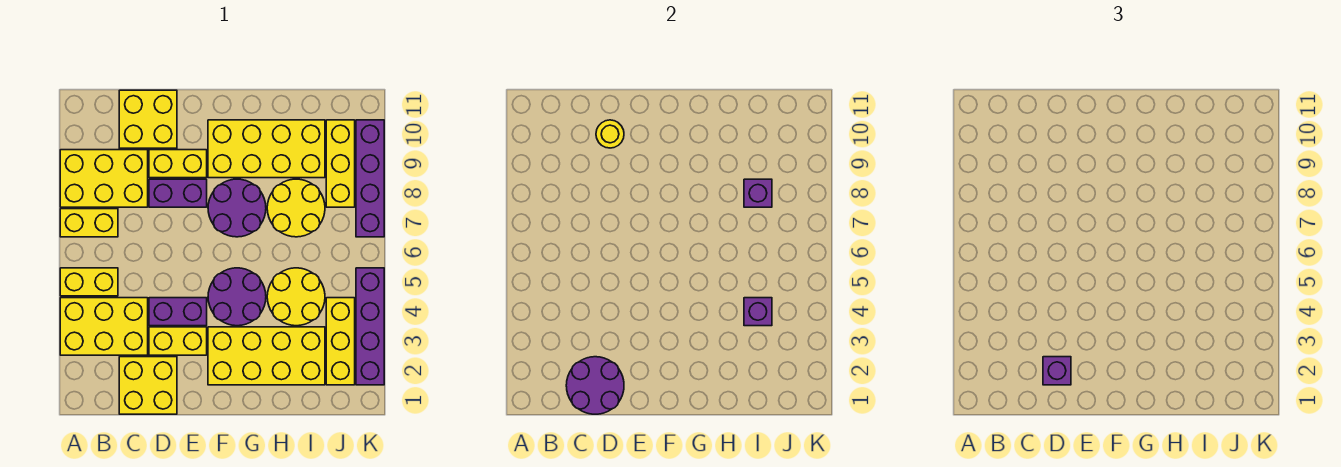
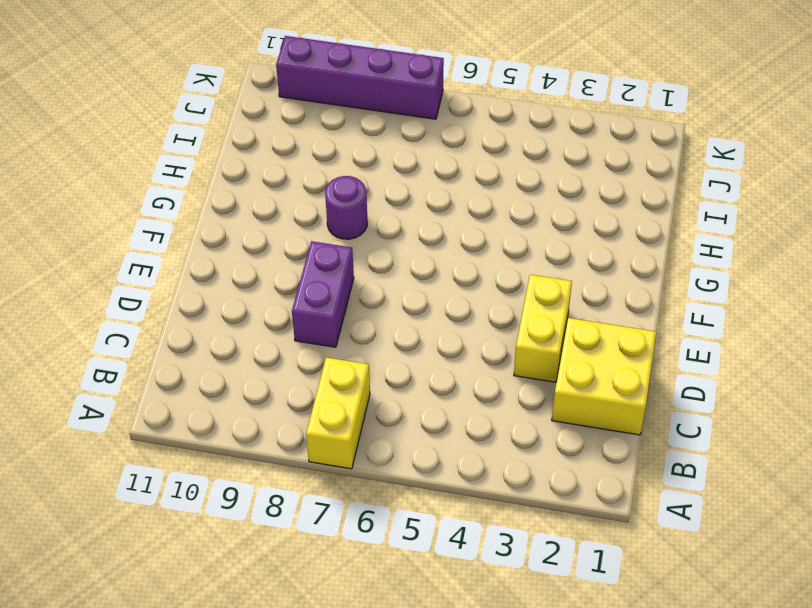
purple round brick G8 level 1 -> purple round brick F7:G8 level 1
none -> yellow brick A3:C4 level 1
none -> yellow brick A5:B5 level 1
none -> yellow brick A8:C9 level 1

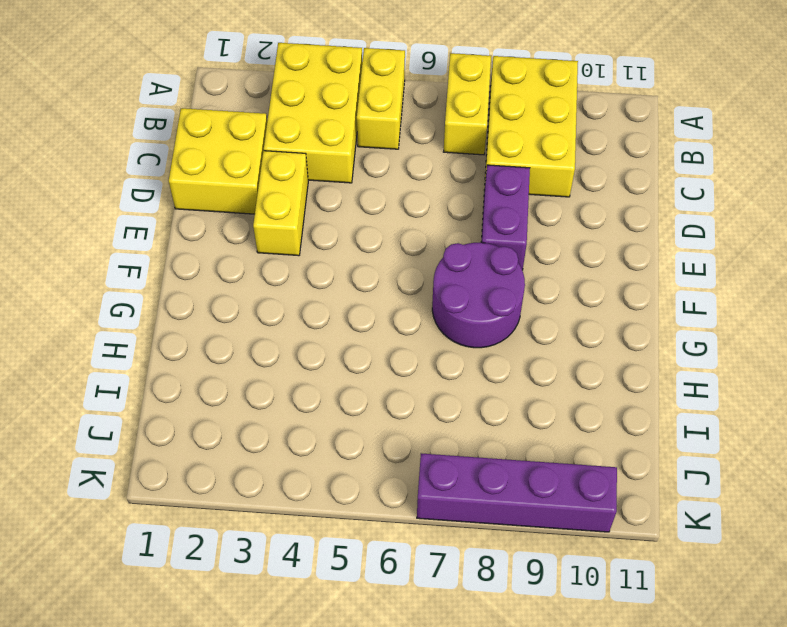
none -> yellow brick C10:D11 level 1
none -> purple brick D4:E4 level 1
none -> yellow brick D9:E9 level 1

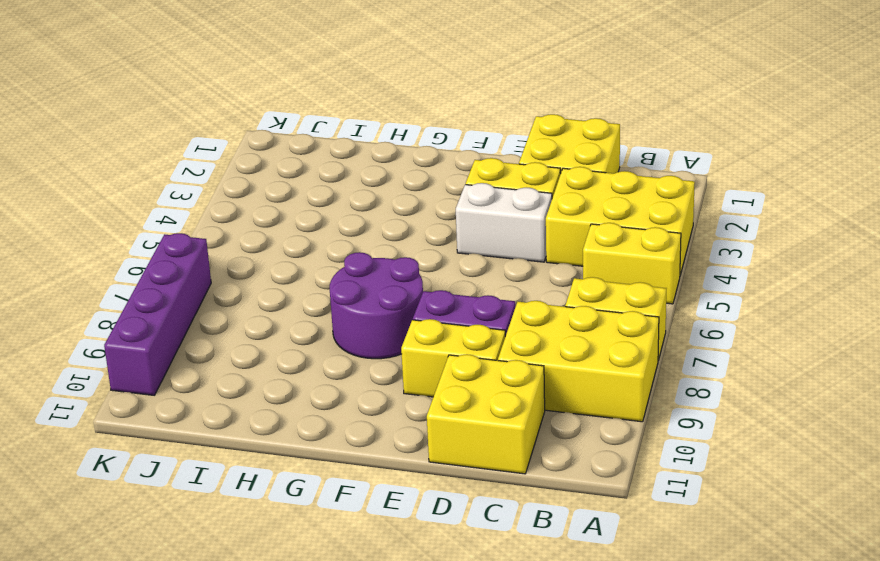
white brick D4:E4 level 1 -> purple brick D4:E4 level 1
none -> yellow brick F2:I3 level 1
none -> purple round brick F4:G5 level 1
none -> yellow brick F9:I10 level 1

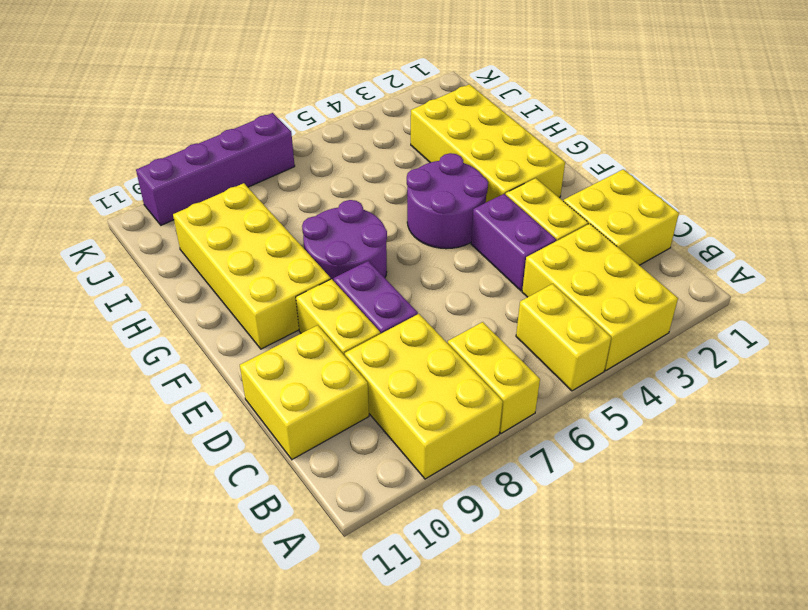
none -> yellow round brick H4:I5 level 1
none -> yellow round brick H7:I8 level 1
none -> yellow brick J2:J4 level 1

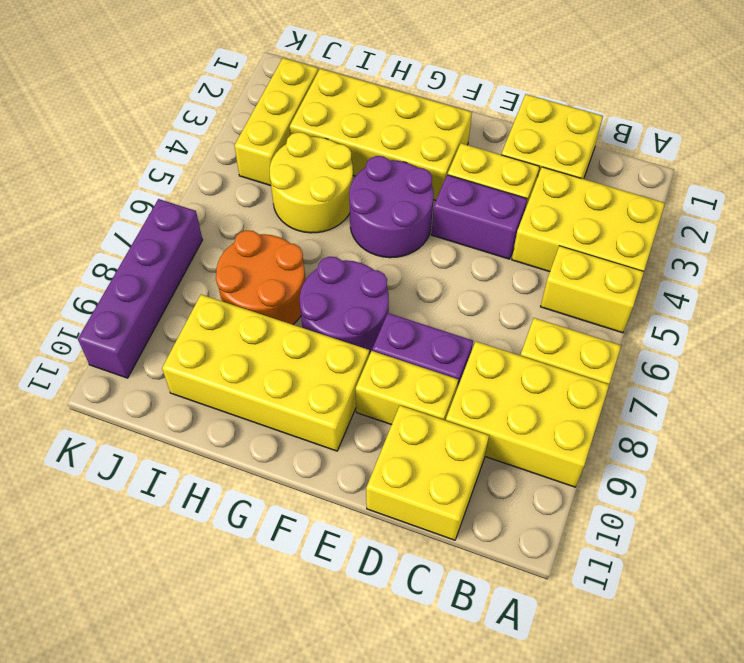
orange round brick H7:I8 level 1 -> yellow round brick H7:I8 level 1
none -> yellow brick J8:J10 level 1
none -> purple brick K2:K5 level 1
none -> purple round brick C1:D2 level 2

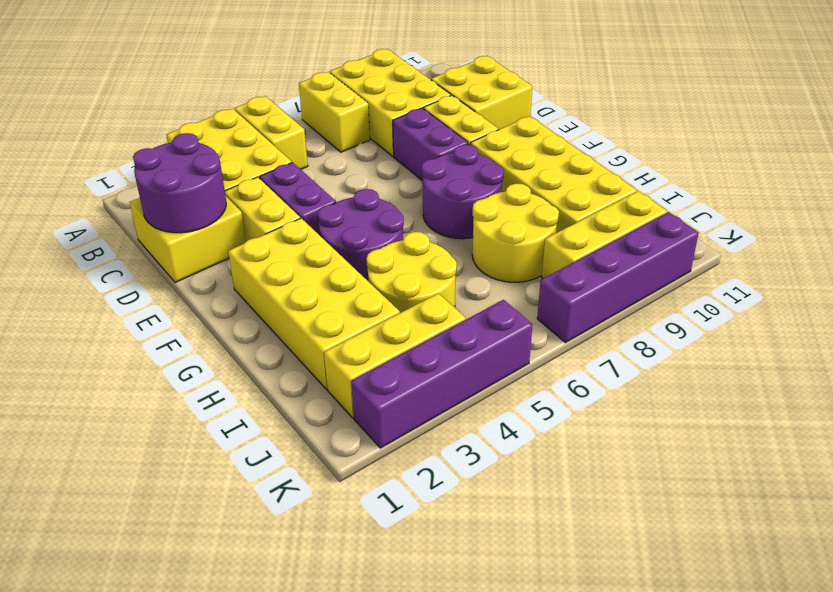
none -> yellow round brick D10 level 2
none -> purple brick I4 level 2
none -> purple brick I8 level 2

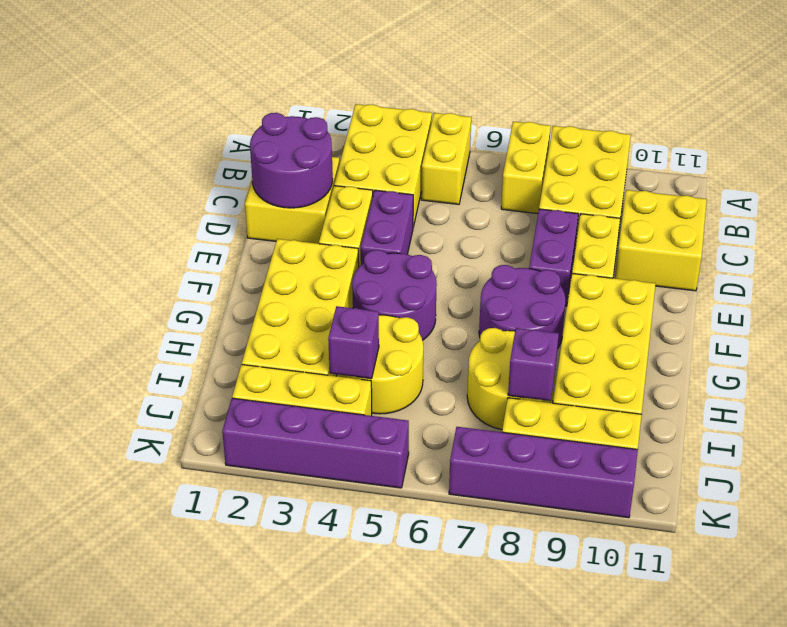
none -> yellow round brick D10 level 2
none -> purple brick D2 level 3

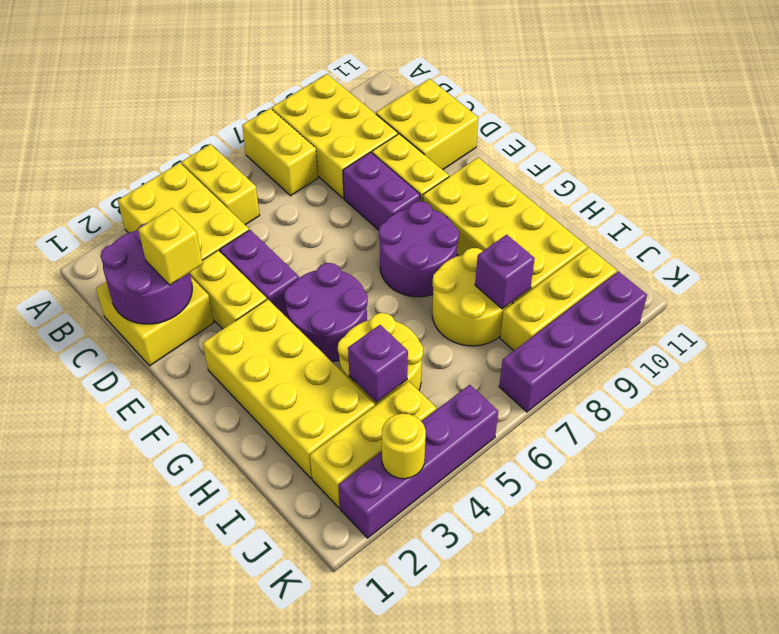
yellow brick D2 level 3 -> purple brick D2 level 3
yellow round brick K3 level 2 -> yellow round brick D10 level 2

